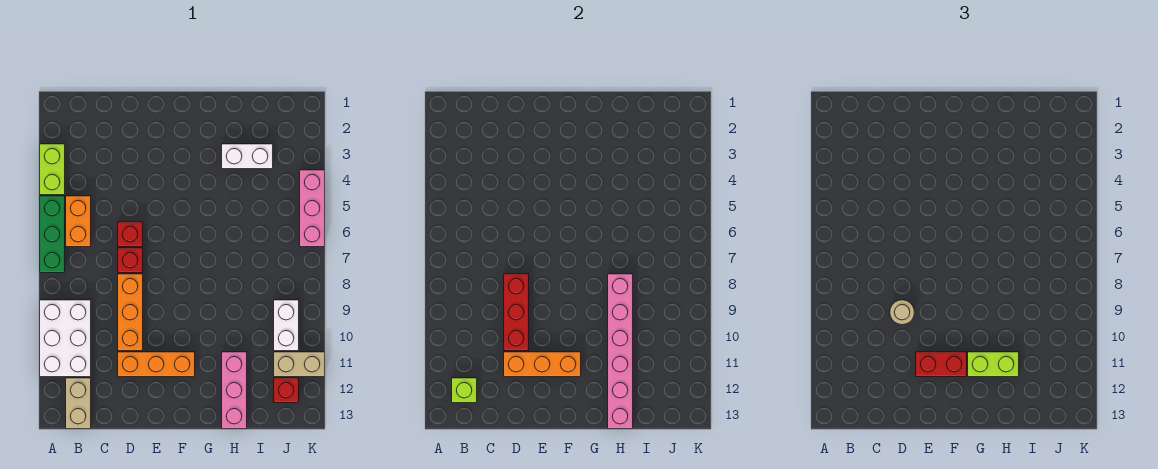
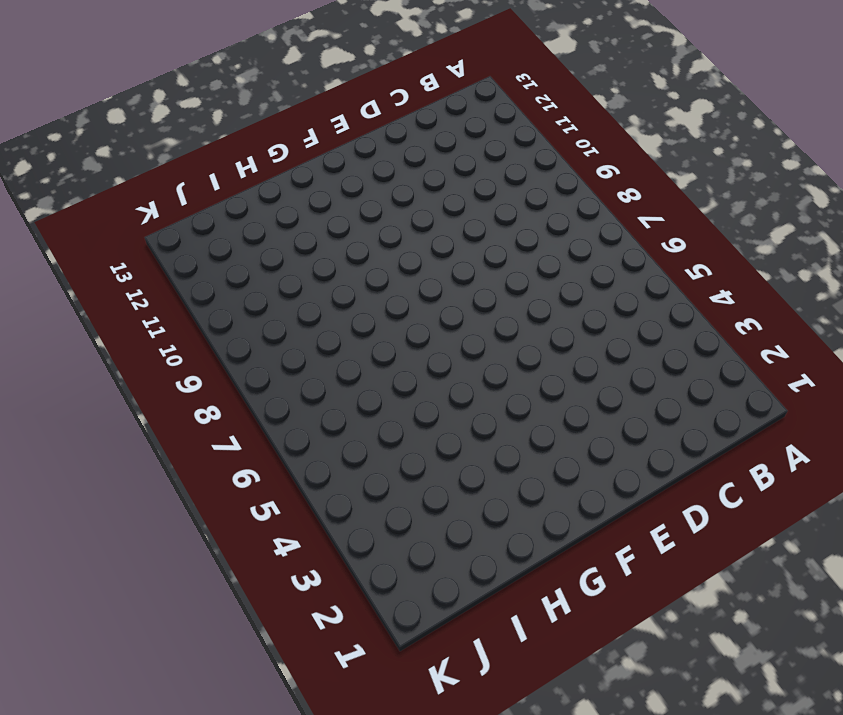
none -> lime brick A3:A4 level 1
none -> green brick A5:A7 level 1
none -> white brick A9:B11 level 1

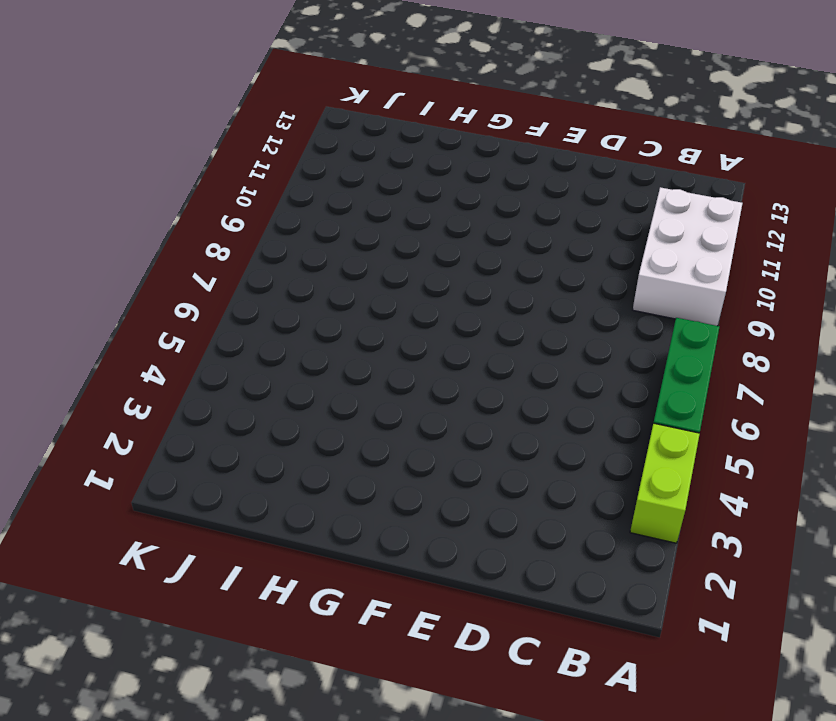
none -> orange brick B5:B6 level 1
none -> tan brick B12:B13 level 1
none -> red brick D6 level 1

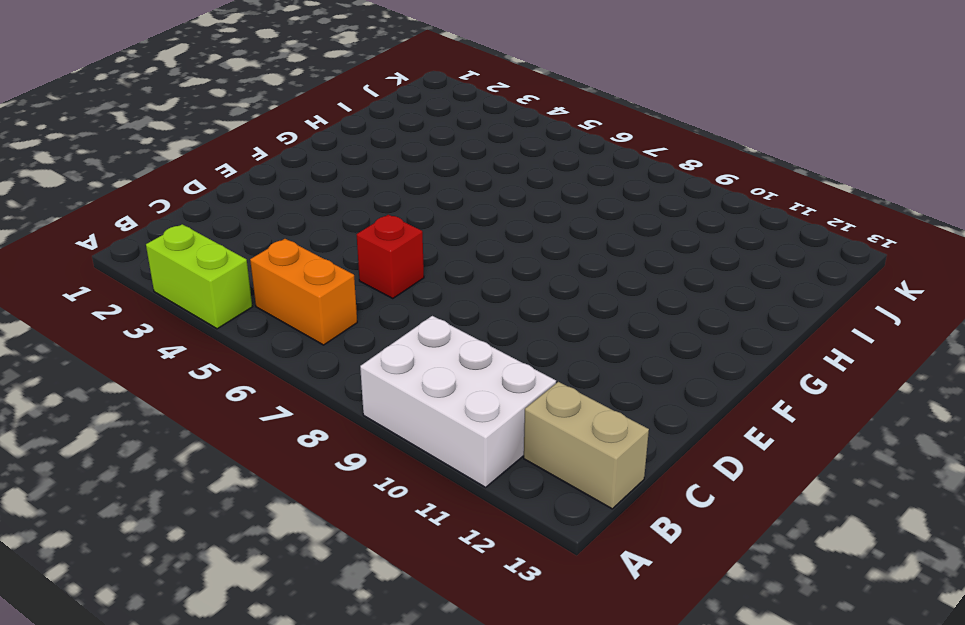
none -> green brick A5:A7 level 1
none -> red brick D7 level 1
none -> orange brick D8:D10 level 1

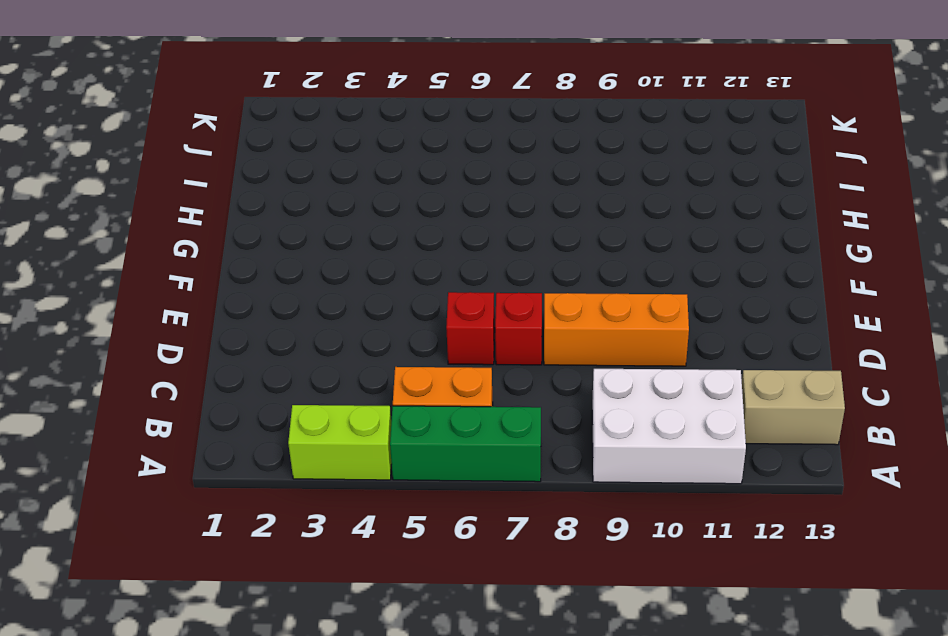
none -> orange brick D11:F11 level 1
none -> white brick H3:I3 level 1
none -> pink brick H11:H13 level 1

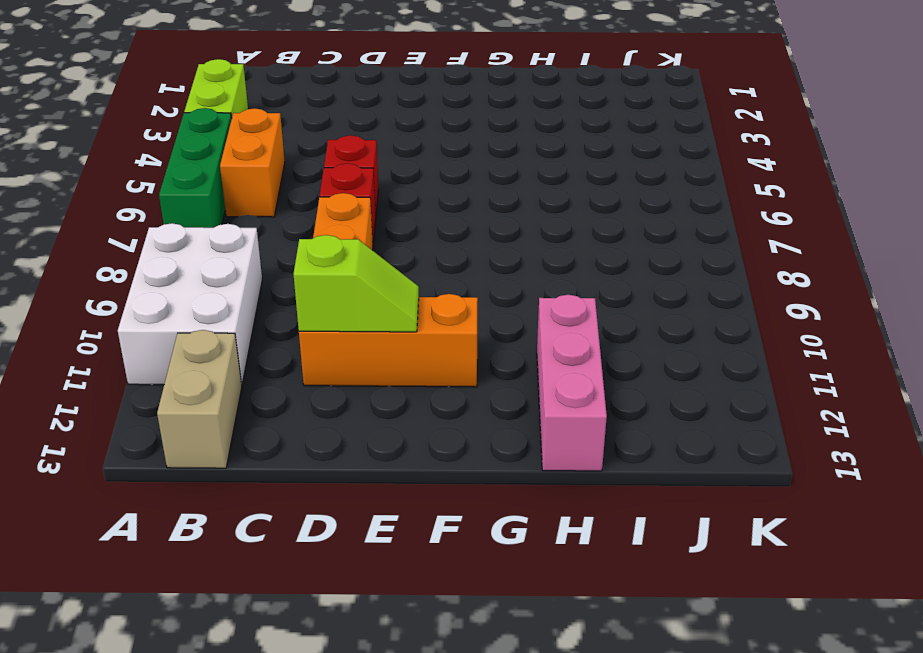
lime slope D11:E11 level 2 top D -> orange brick D11:F11 level 2
none -> white brick H3:I3 level 1
none -> white brick J9:J10 level 1
none -> tan brick J11:K11 level 1

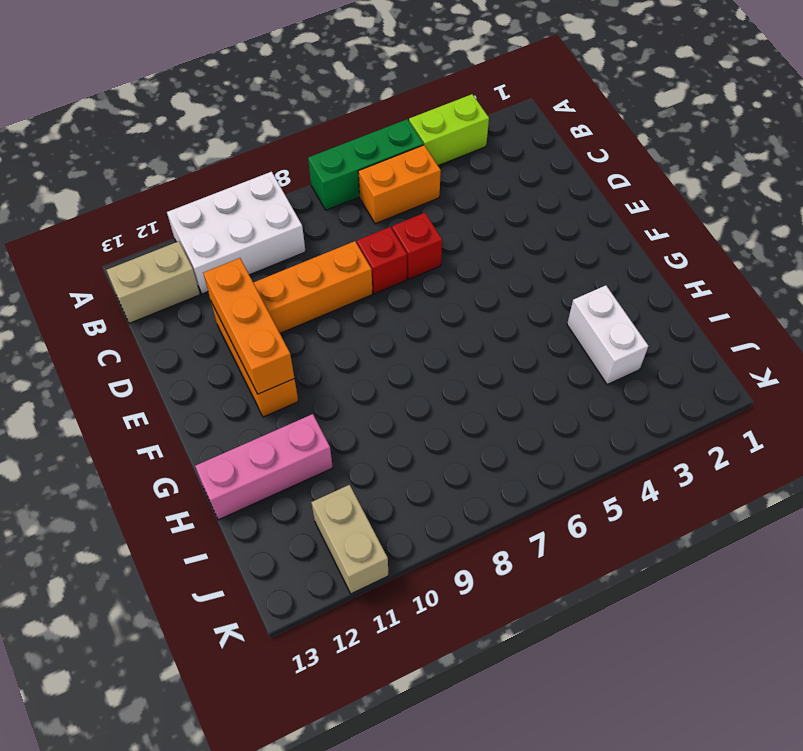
none -> white brick J9:J10 level 1
none -> red brick J12 level 1
none -> pink brick K4:K6 level 1

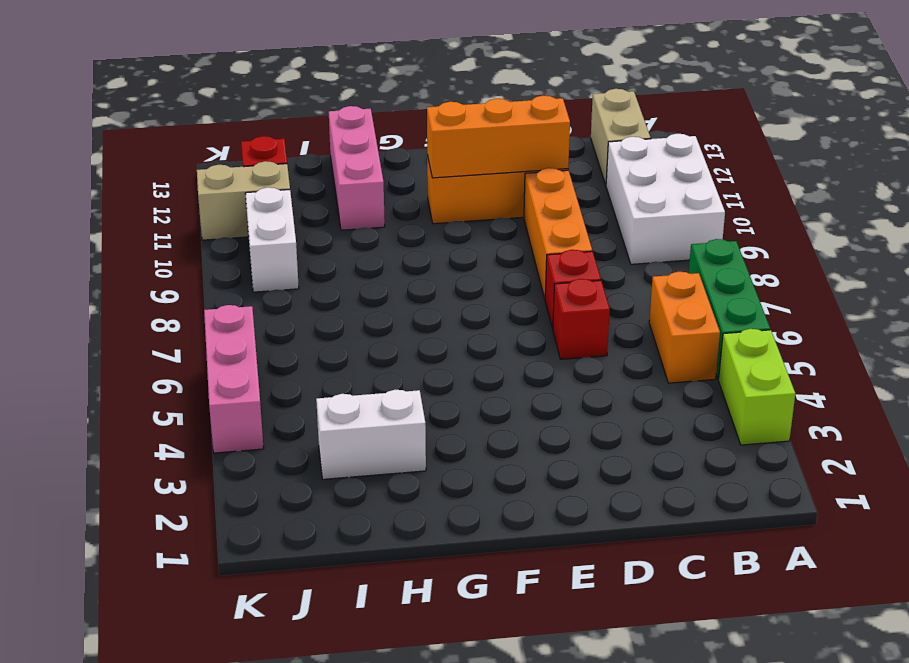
none -> lime brick B12 level 2
none -> red brick D8:D10 level 2
none -> pink brick H8:H13 level 2

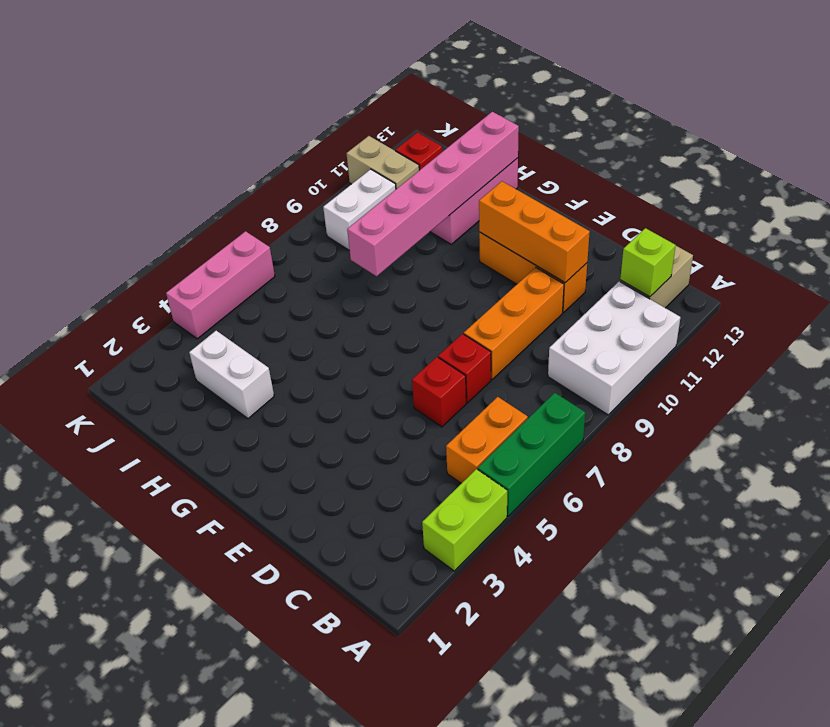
none -> red brick D8:D10 level 2
none -> tan round brick D9 level 3
none -> red brick E11:F11 level 3

